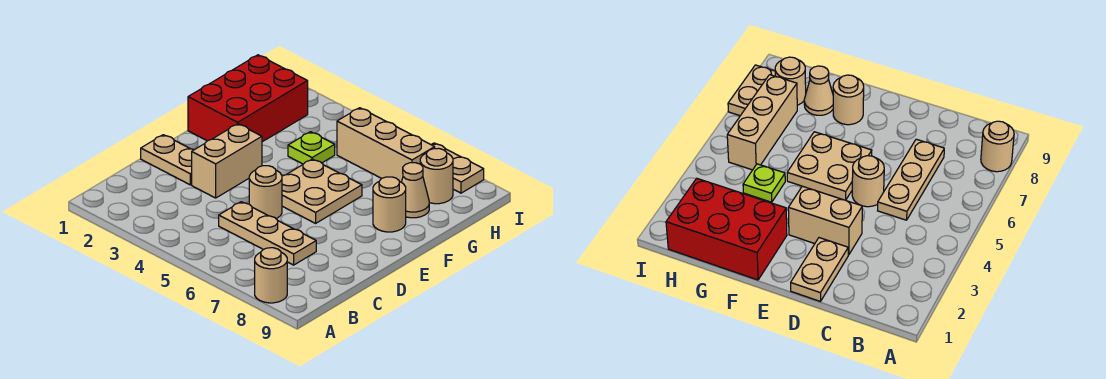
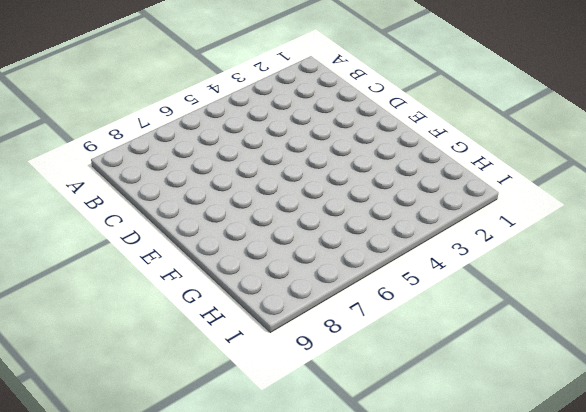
none -> tan round brick A8 level 1
none -> tan plate C5:C7 level 1
none -> tan plate D1:D2 level 1

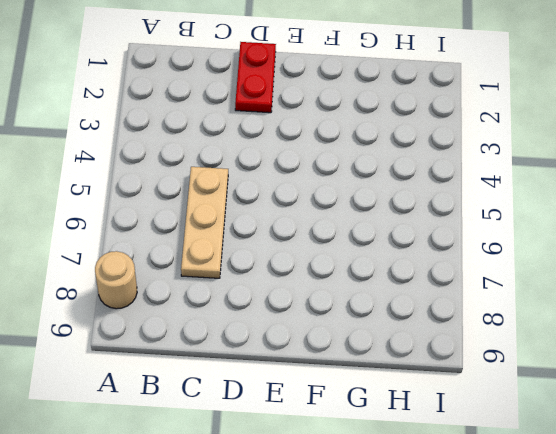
red plate D1:D2 level 1 -> tan plate D1:D2 level 1
none -> tan brick D3:E3 level 1
none -> tan round brick D5 level 1
none -> tan plate E5:F6 level 1

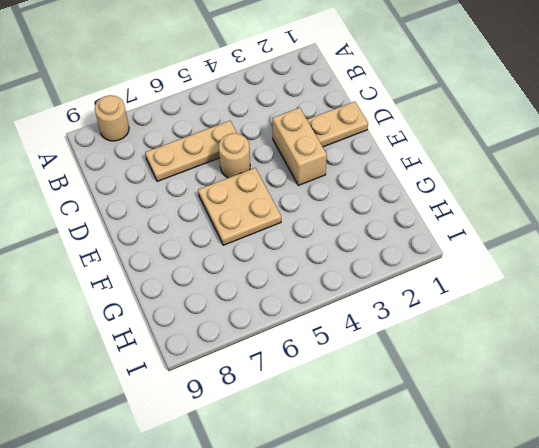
none -> red brick F1:H2 level 1
none -> tan round brick F8 level 1
none -> lime plate G4 level 1

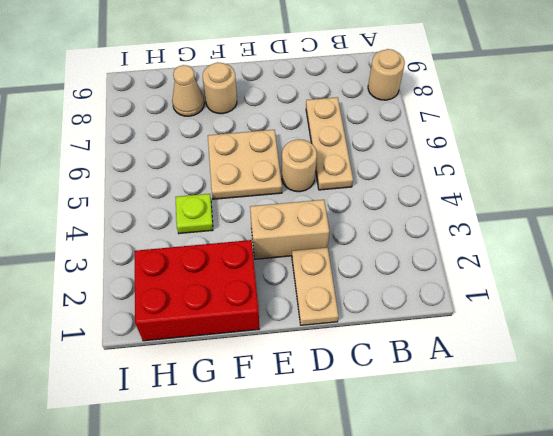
none -> tan brick H5:H7 level 1
none -> tan round brick H8 level 1
none -> tan plate I7:I8 level 1

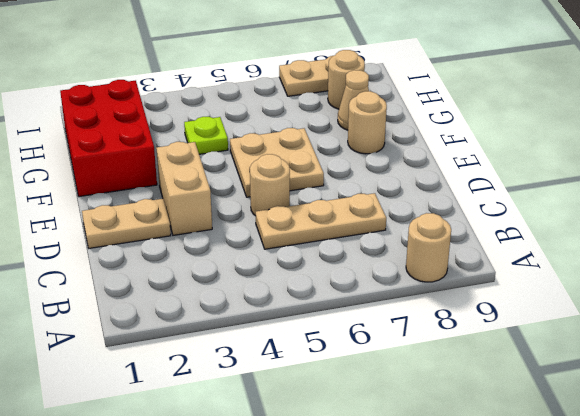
none -> tan brick H5:H7 level 1

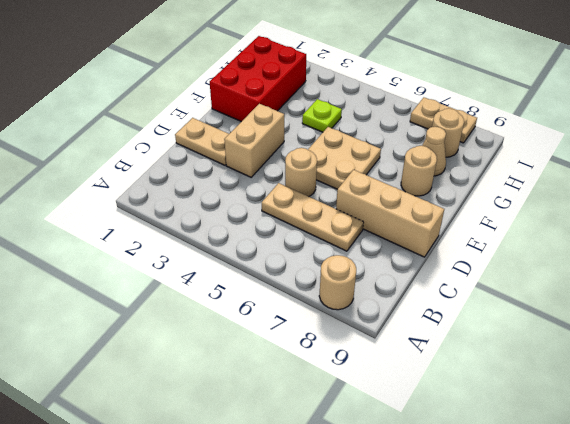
tan brick D7:D9 level 1 -> tan brick H5:H7 level 1

